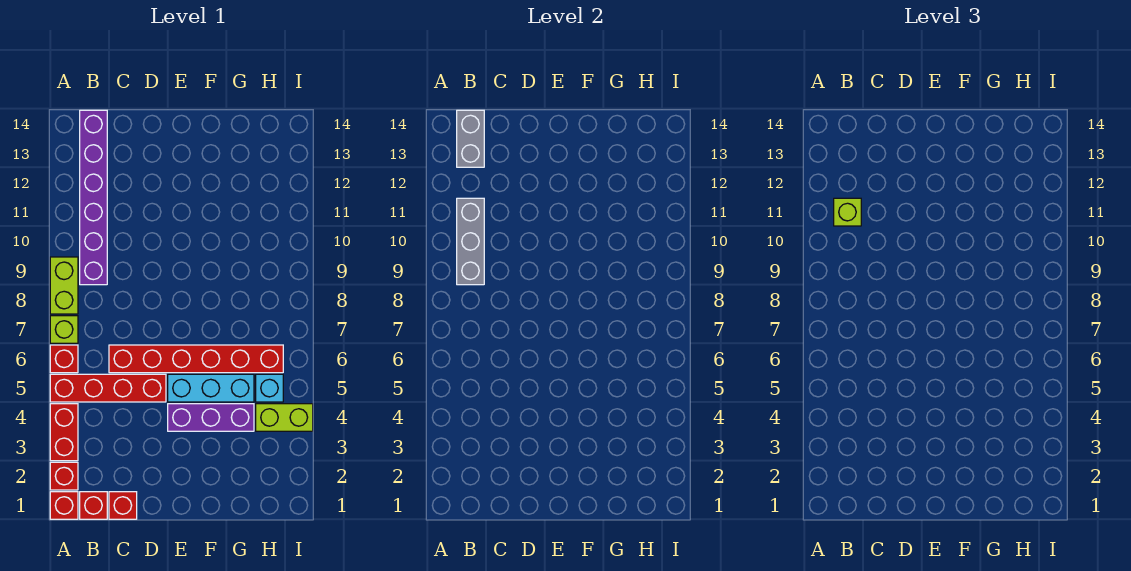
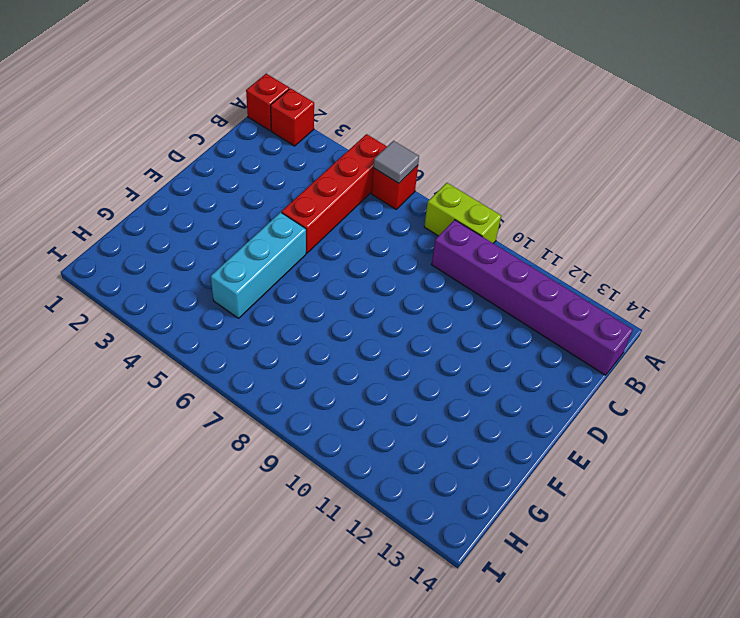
grey tile A6 level 2 -> none
none -> red brick A3:A4 level 1
none -> lime brick A7 level 1
none -> red brick B1 level 1

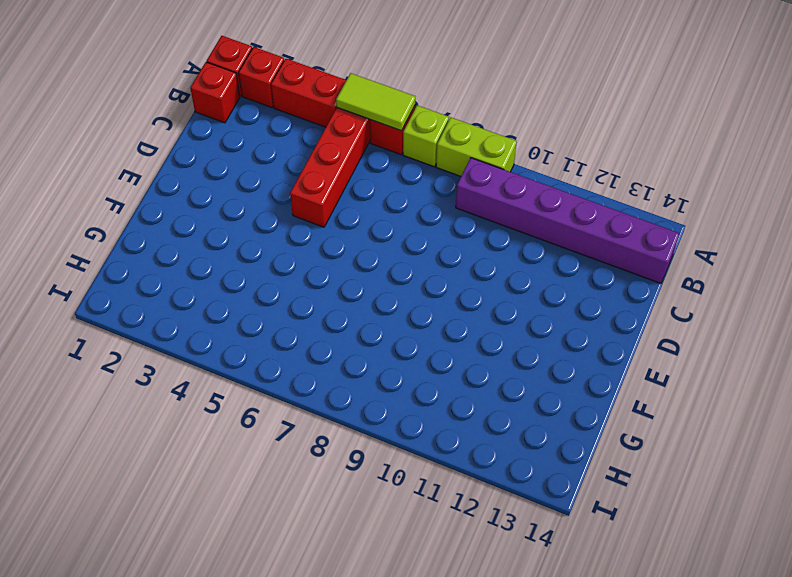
lime tile A5:A6 level 2 -> none
none -> red brick C1 level 1
none -> red brick C6:H6 level 1
none -> purple brick E4:G4 level 1

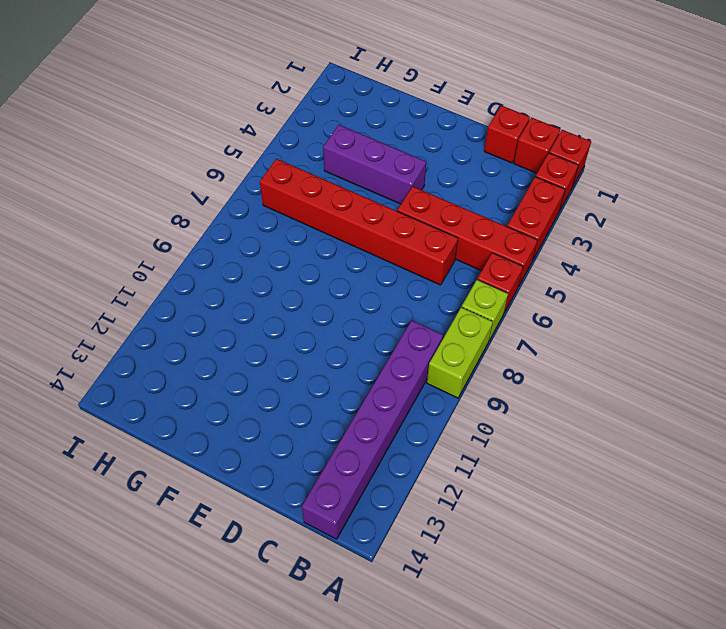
none -> cyan brick E5:G5 level 1
none -> lime brick H4:I4 level 1
none -> cyan brick H5 level 1

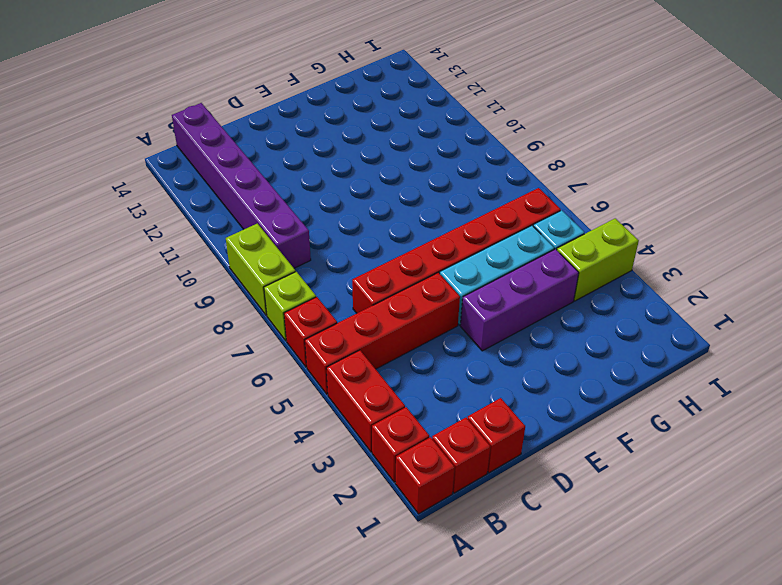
none -> grey brick B9:B11 level 2
none -> grey brick B13:B14 level 2
none -> lime brick B11 level 3

